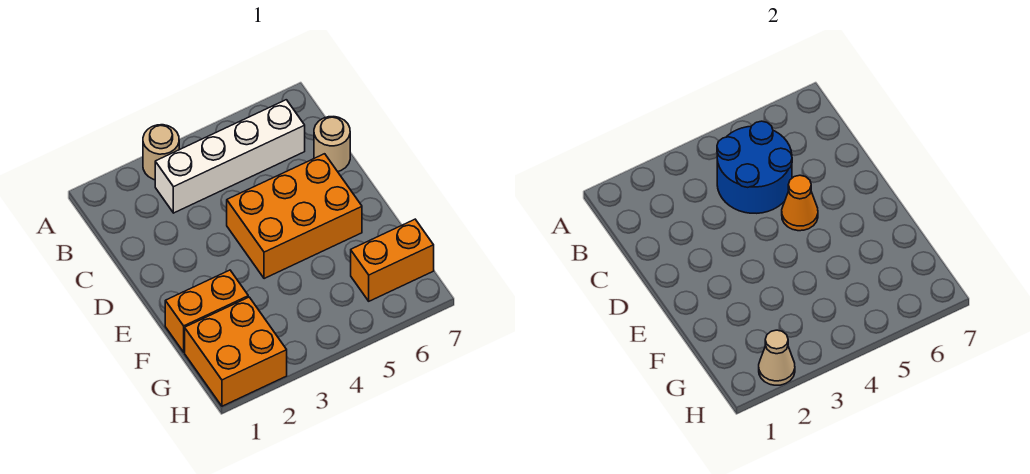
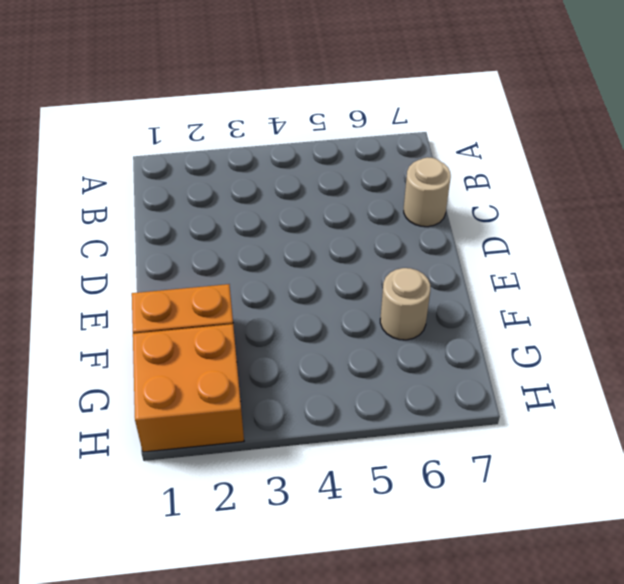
tan round brick F6 level 1 -> tan round brick A3 level 1
none -> white brick B3:B6 level 1
none -> orange brick D4:E6 level 1

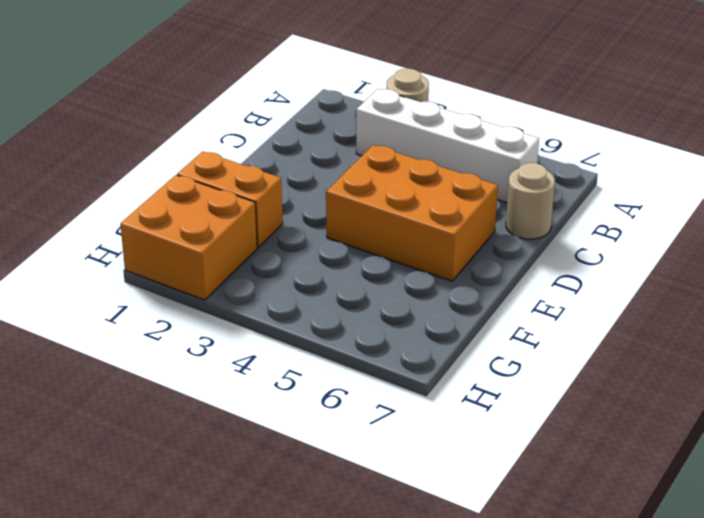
none -> orange brick G6:G7 level 1
none -> blue round brick B4:C5 level 2

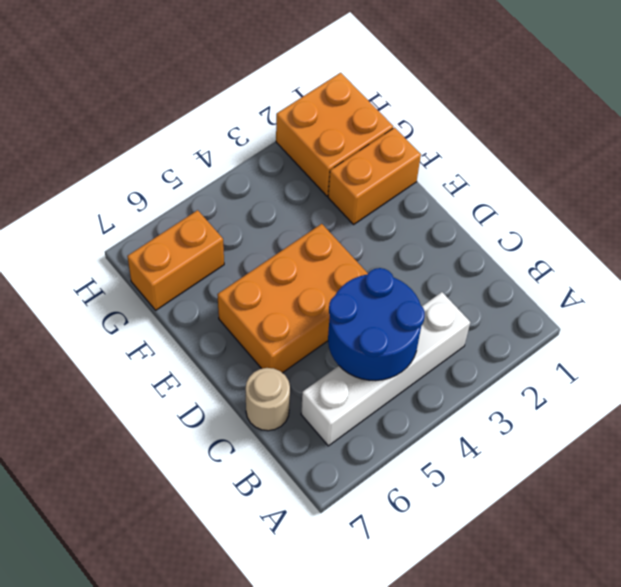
none -> tan round brick A3 level 1
none -> orange cone D5 level 2

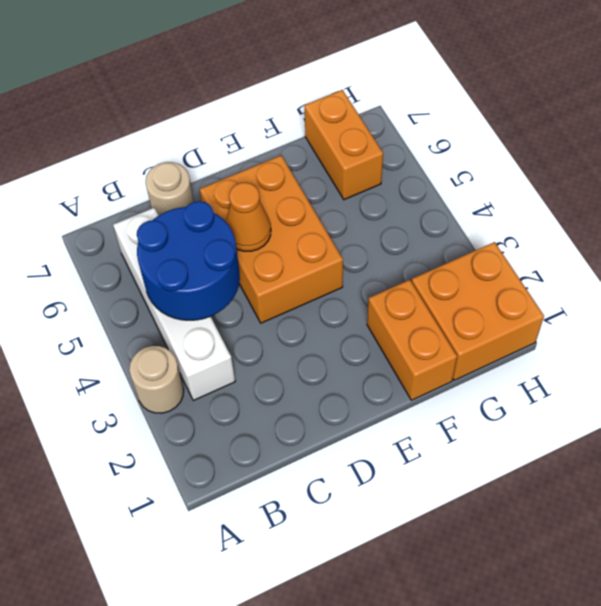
none -> tan cone H2 level 2

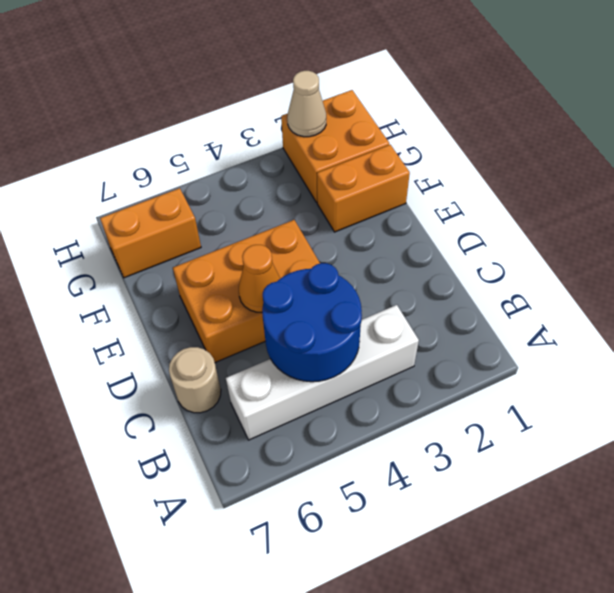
none -> tan round brick A3 level 1

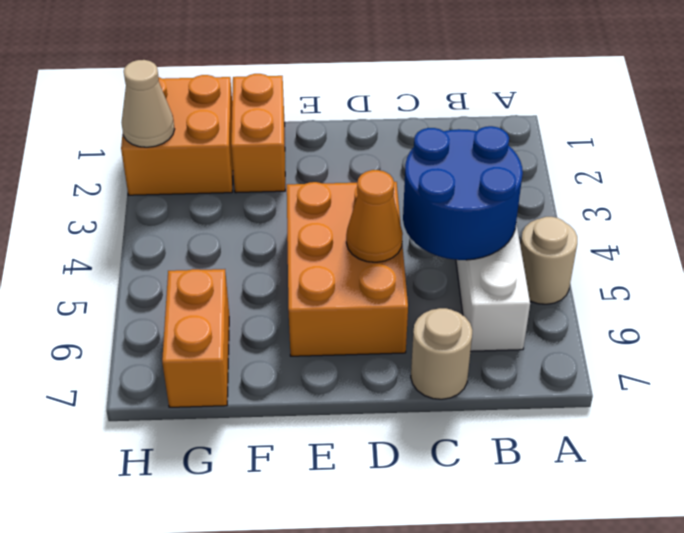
tan round brick A5 level 1 -> tan round brick A3 level 1

